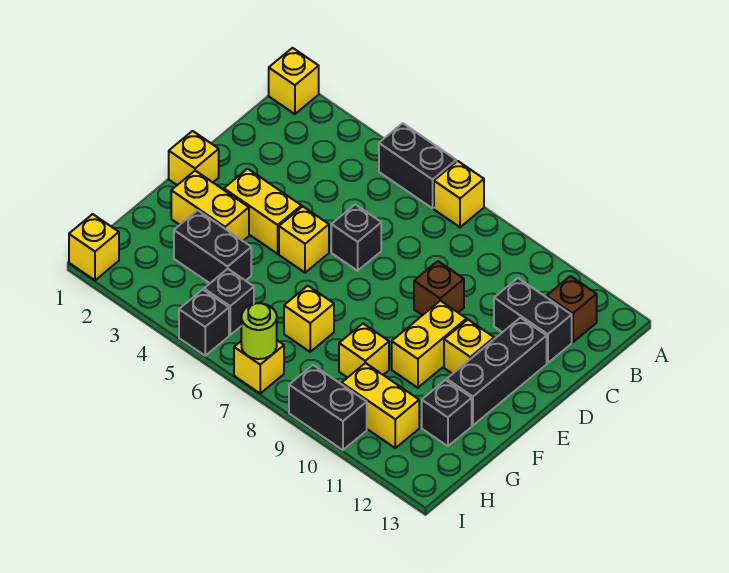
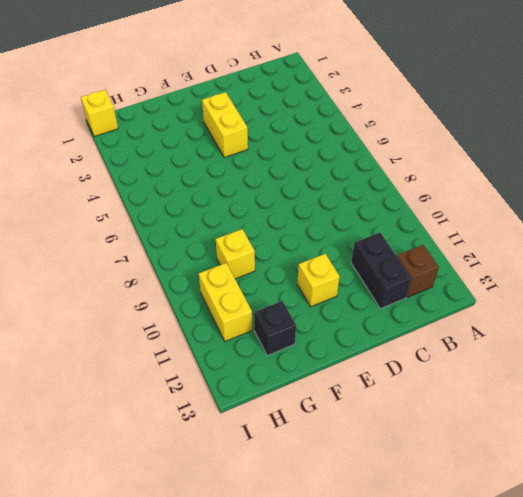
none -> yellow brick A1 level 1
none -> black brick A5:A6 level 1
none -> yellow brick A7 level 1

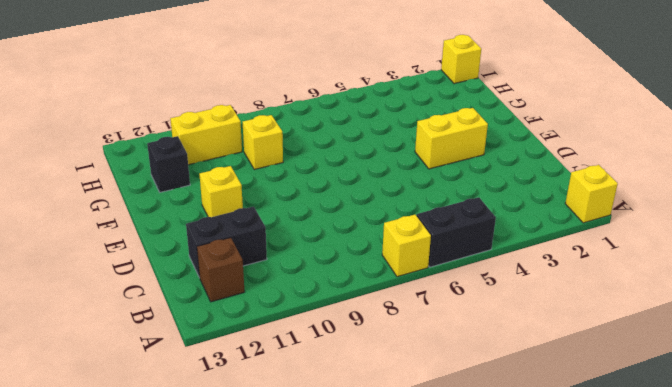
none -> black brick D6 level 1
none -> brown brick D9 level 1
none -> black brick D12:F12 level 1

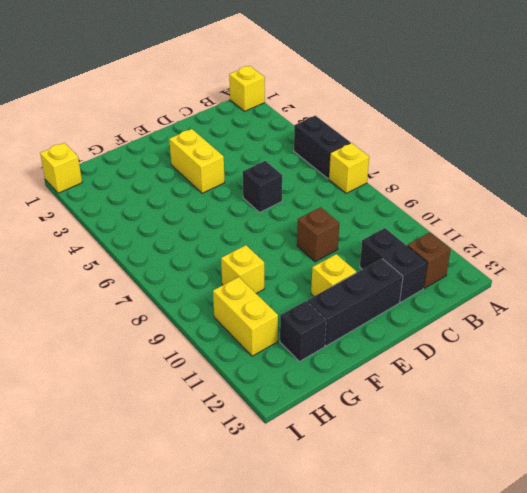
none -> yellow brick E1 level 1
none -> yellow brick E5 level 1
none -> yellow brick E10:F10 level 1

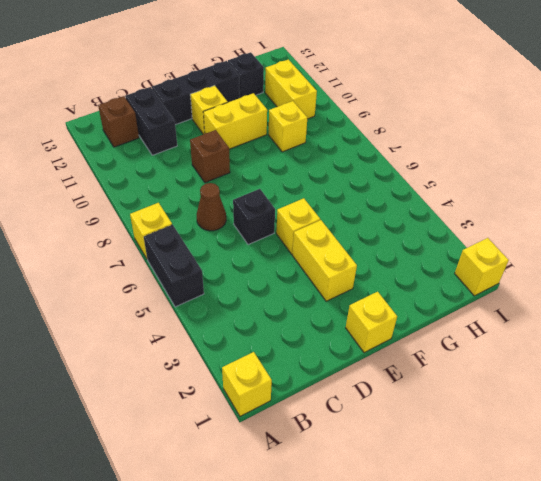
brown cone C7 level 1 -> none
none -> yellow brick F2:F3 level 1
none -> black brick G3:G4 level 1
none -> yellow brick G7 level 1

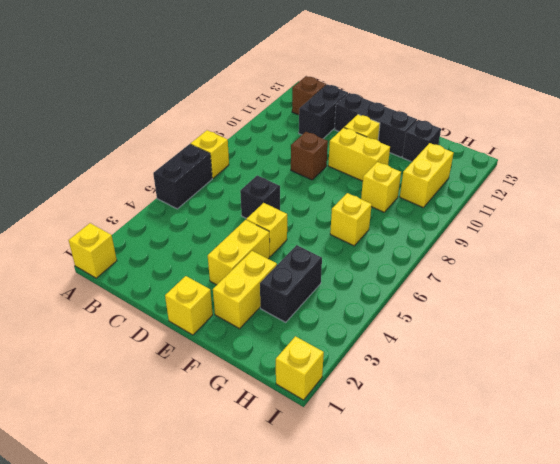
none -> black brick H5 level 1
none -> black brick I5 level 1
none -> yellow brick I7 level 1

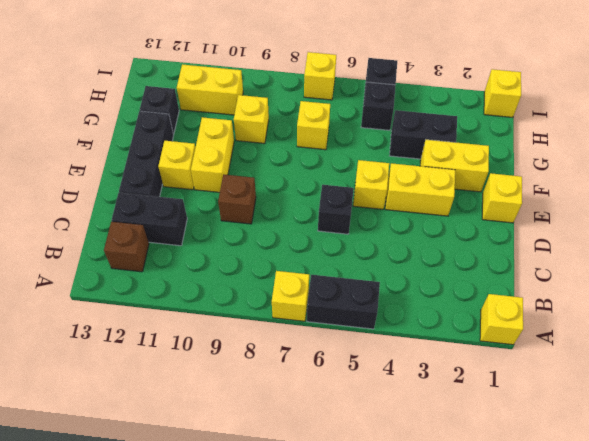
none -> black brick I9:I10 level 1
none -> lime round brick I7 level 2

